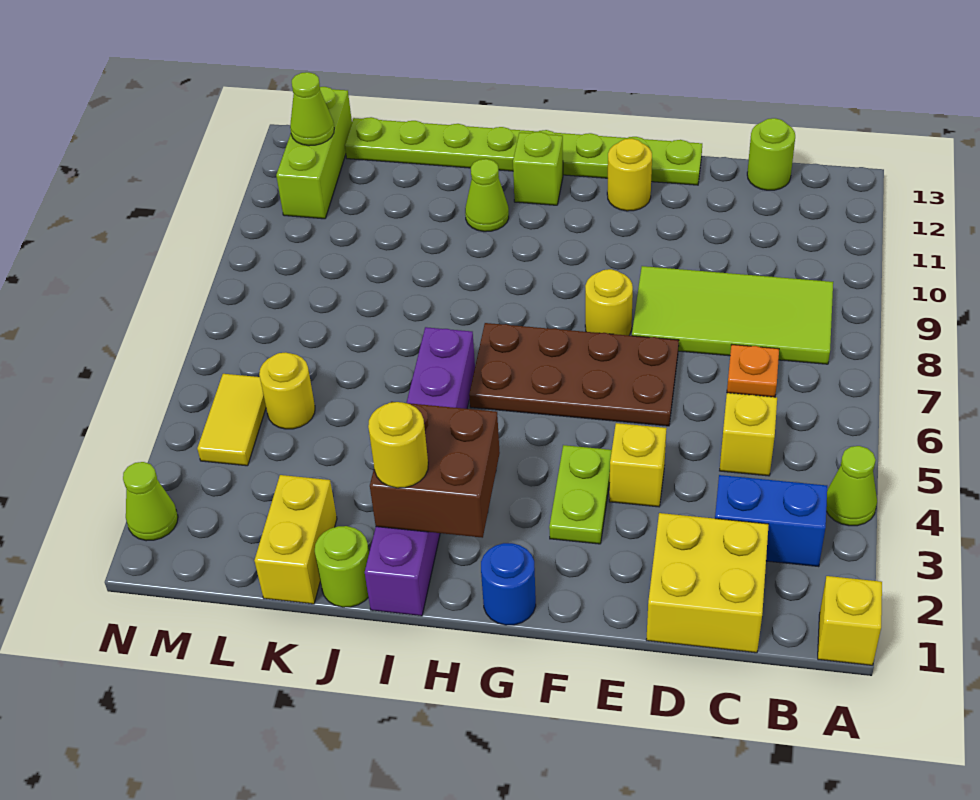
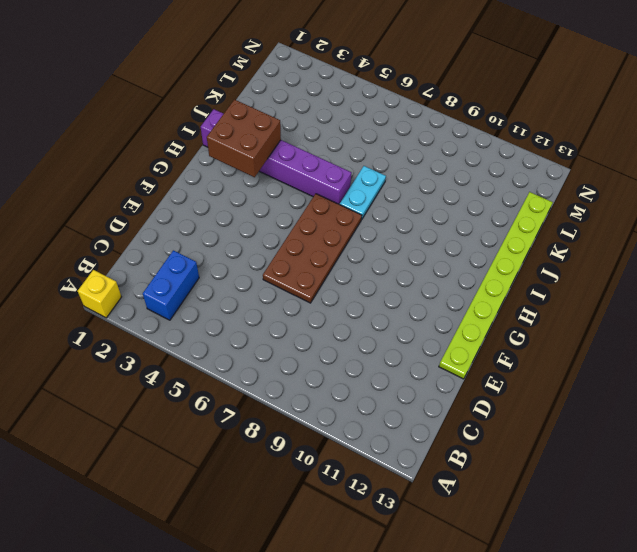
cyan plate I7:J7 level 1 -> none
none -> lime cone A4 level 1
none -> lime tile B8:E9 level 1
none -> yellow brick C1:D2 level 1

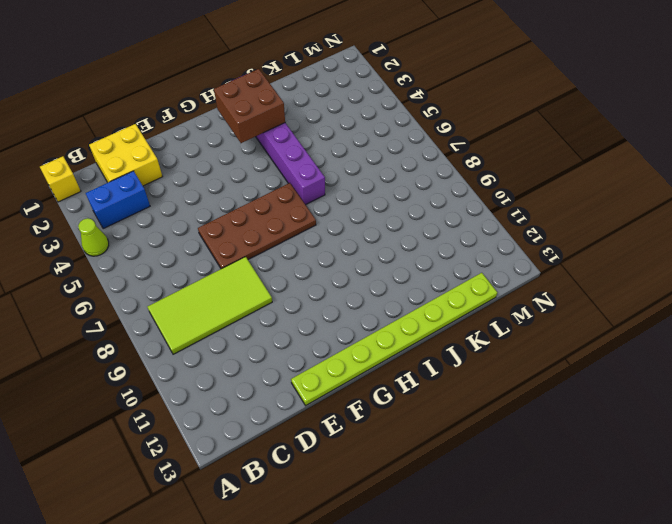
none -> yellow brick C5 level 1
none -> orange plate C7 level 1
none -> lime round brick C13 level 1

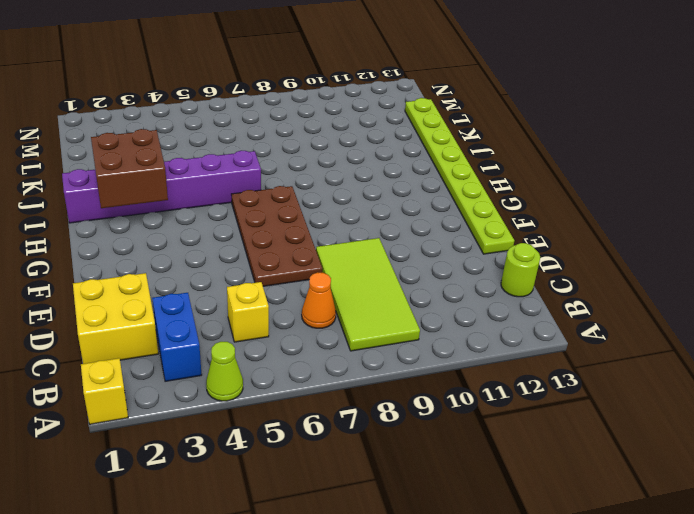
orange cone C7 level 1 -> orange plate C7 level 1
none -> yellow brick E4 level 1
none -> lime plate F3:F4 level 1
none -> yellow round brick F8 level 1

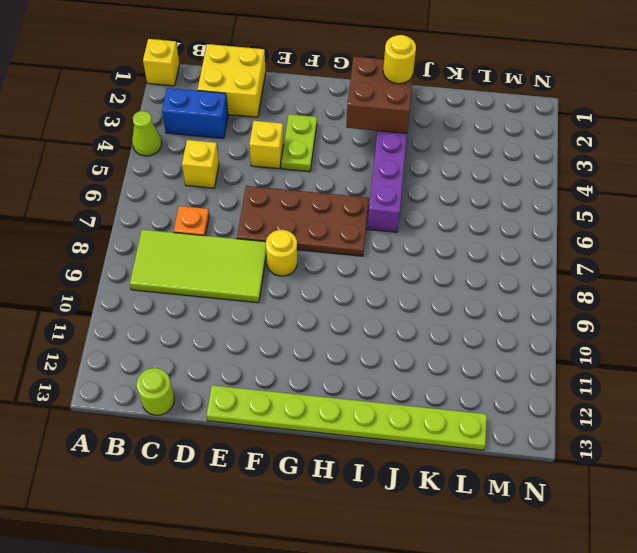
none -> yellow round brick F12 level 1
none -> blue round brick G1 level 1
none -> lime brick H12 level 1

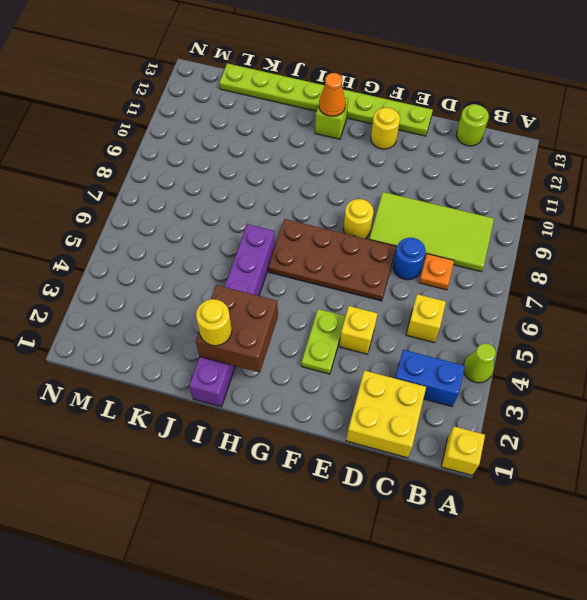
blue round brick D7 level 1 -> blue round brick G1 level 1
orange cone H12 level 2 -> none
none -> lime cone I11 level 1
none -> lime round brick J1 level 1
none -> yellow brick K1:K2 level 1

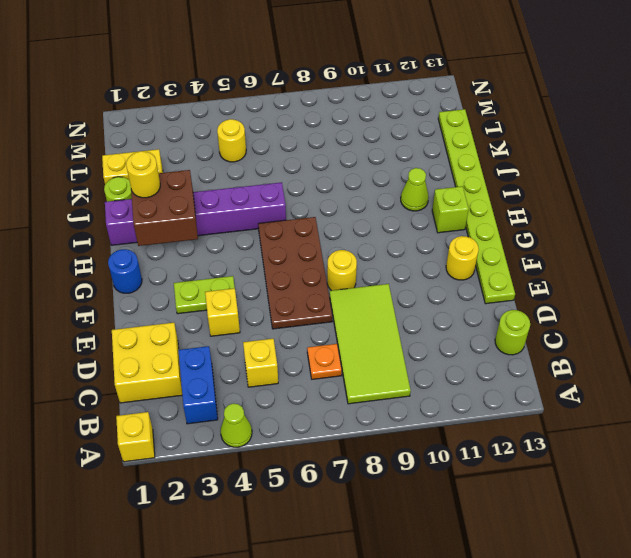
none -> yellow tile M4:M5 level 1
none -> lime brick M11:M13 level 1
none -> lime cone N2 level 1

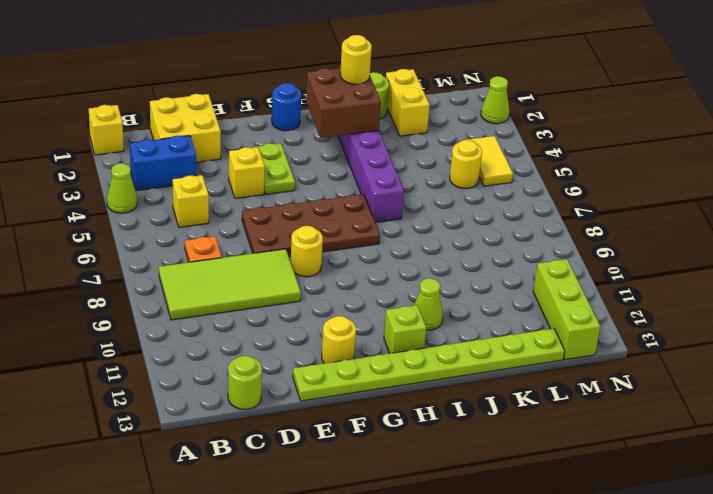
none -> lime cone M12 level 2

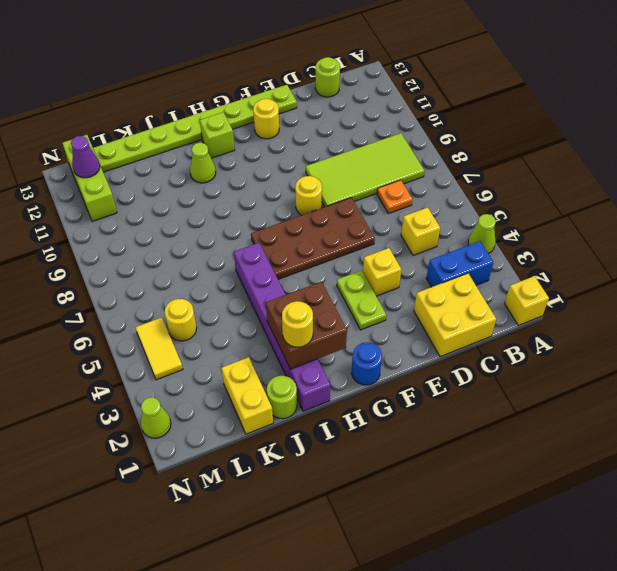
purple cone M12 level 2 -> lime cone M12 level 2

